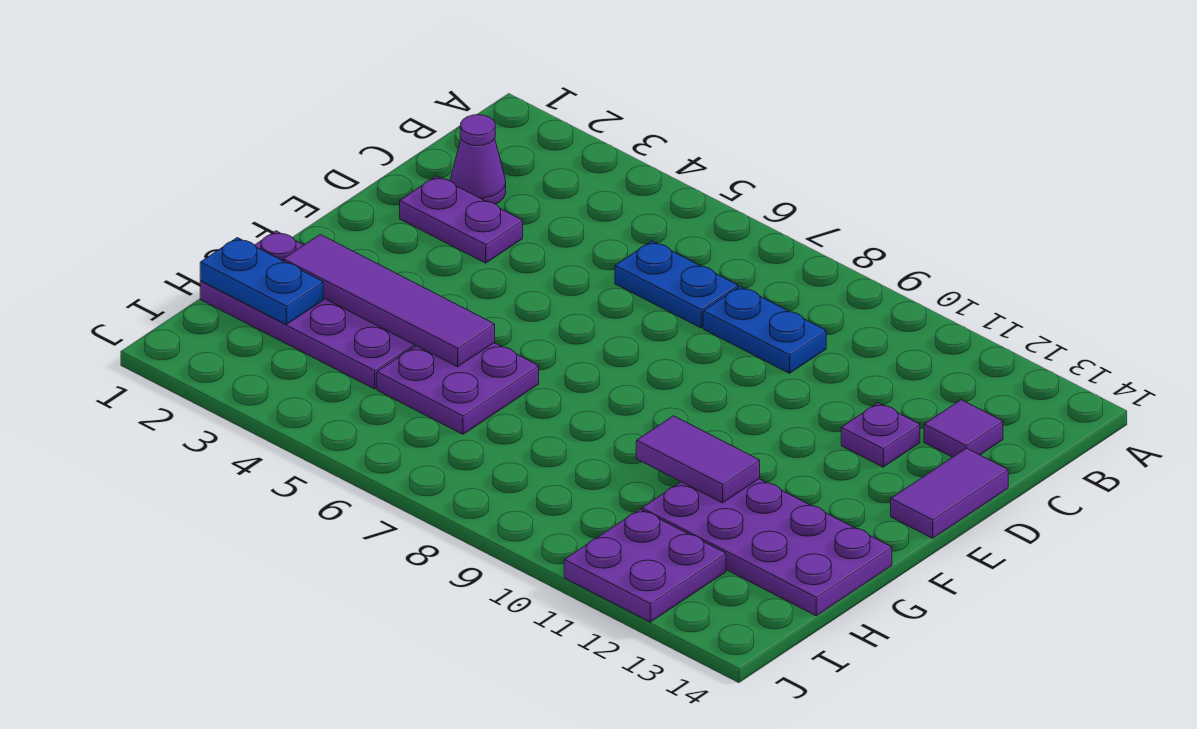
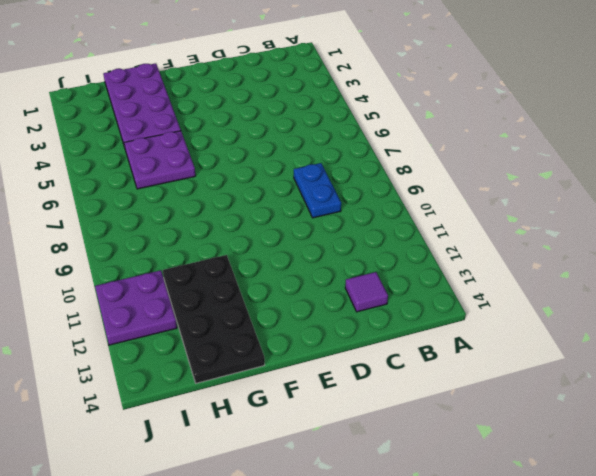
black plate G11:H14 level 1 -> purple plate G11:H14 level 1
none -> purple cone C2 level 1
none -> blue plate C6:C7 level 1
none -> purple plate D2:D3 level 1

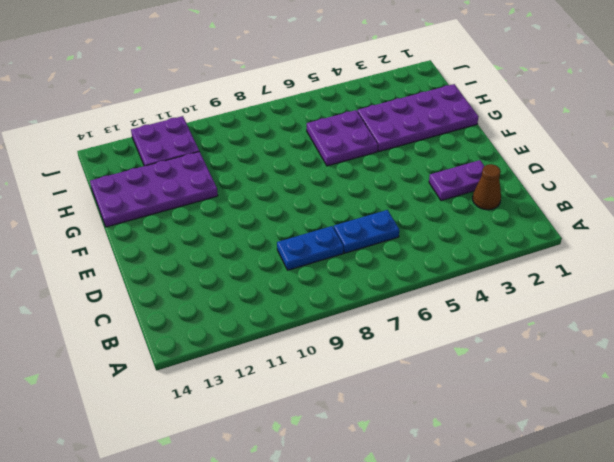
brown cone C2 level 1 -> purple cone C2 level 1
none -> purple tile C13 level 1
none -> purple plate D12 level 1
none -> purple tile D14:E14 level 1

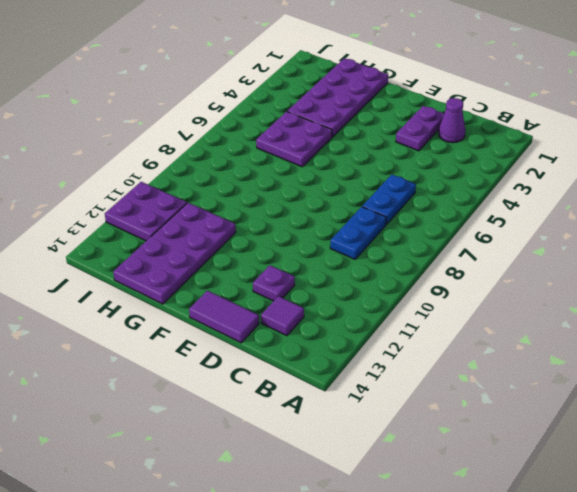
none -> purple tile G2:G5 level 2
none -> purple tile G10:G11 level 2
none -> blue plate H1:H2 level 2

